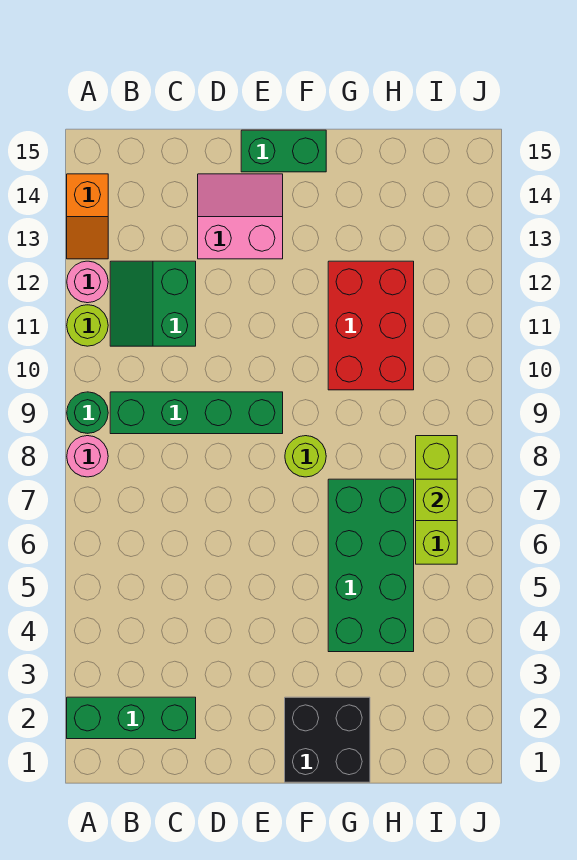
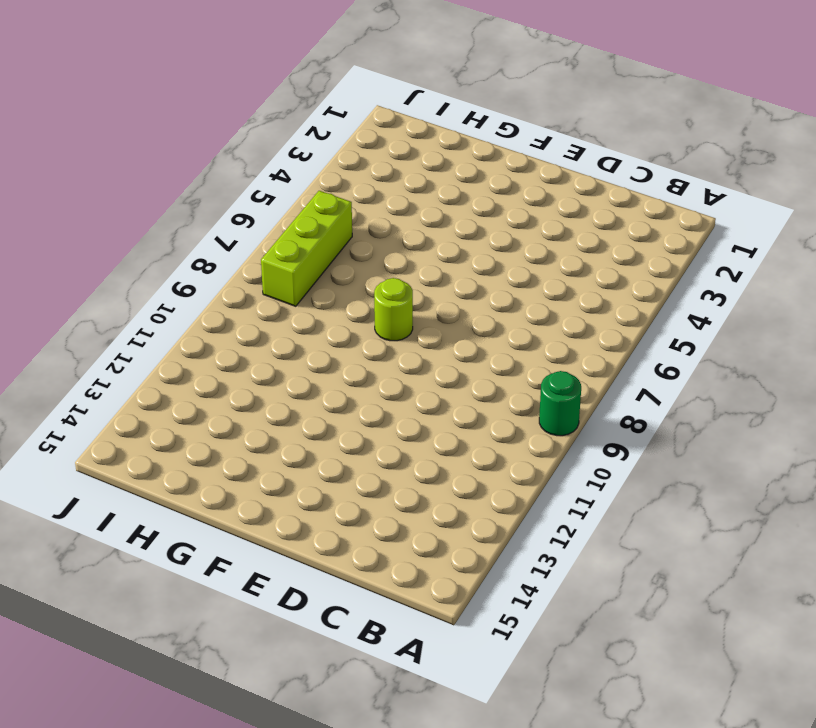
none -> green brick A2:C2 level 1
none -> pink round brick A8 level 1
none -> lime round brick A11 level 1

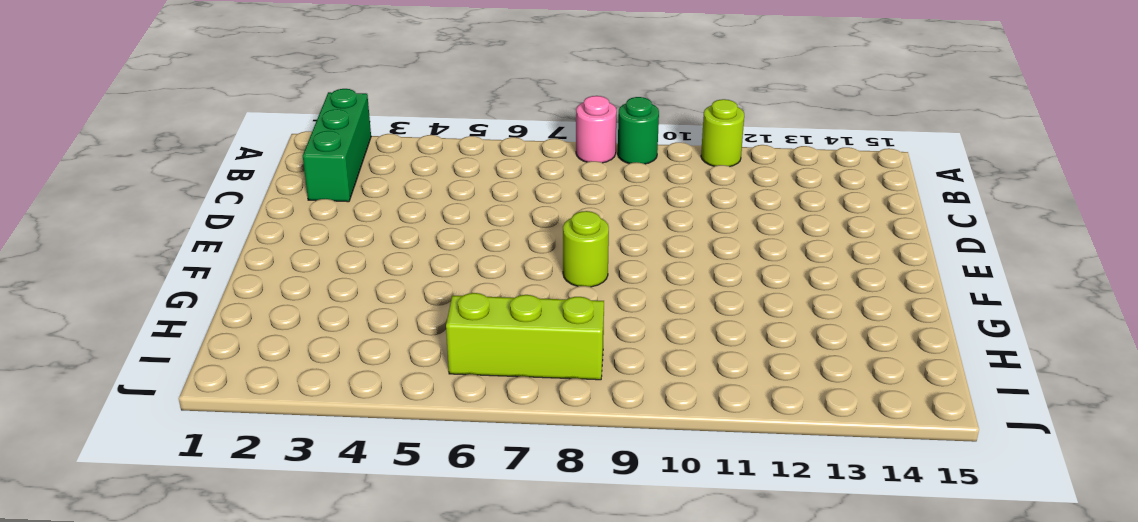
none -> pink round brick A12 level 1
none -> orange slope A13:A14 level 1 top 14
none -> green brick B9:E9 level 1

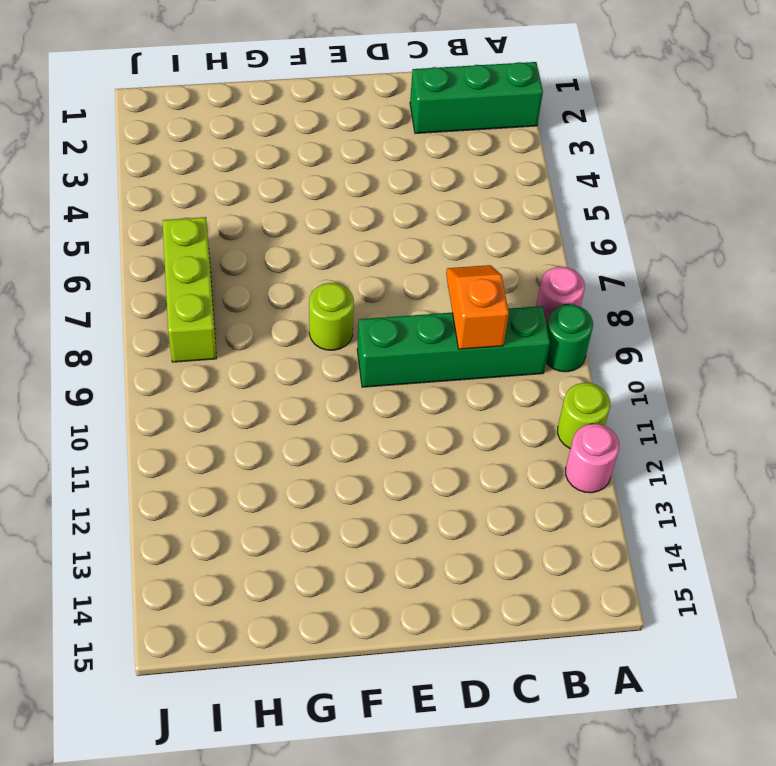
orange slope C8:C9 level 2 top 9 -> orange slope A13:A14 level 1 top 14
none -> green slope B11:C12 level 1 top C
none -> pink slope D13:E14 level 1 top 13
none -> green brick E15:F15 level 1

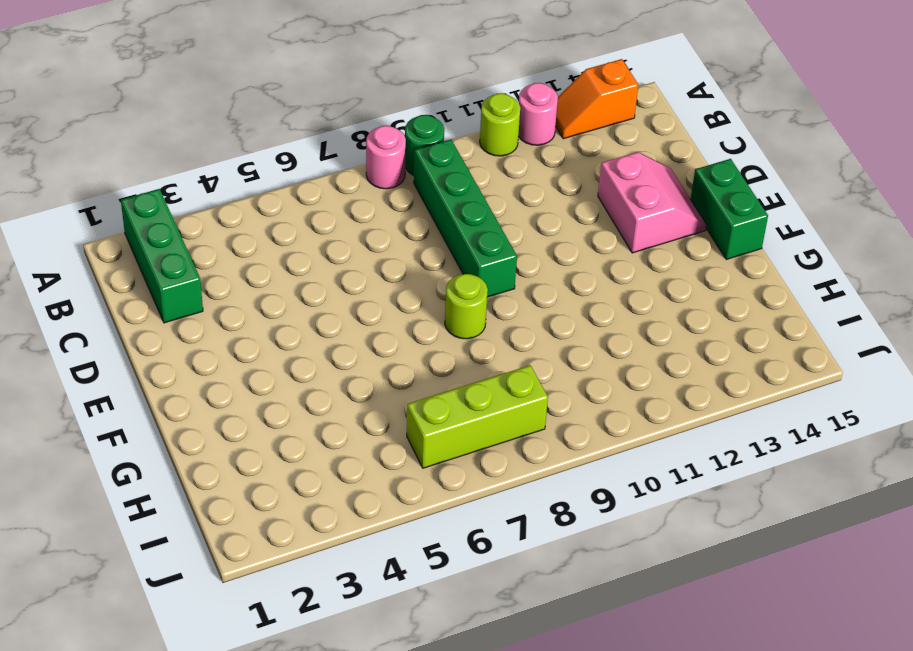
none -> green slope B11:C12 level 1 top C
none -> black brick F1:G2 level 1
none -> green brick G4:H7 level 1

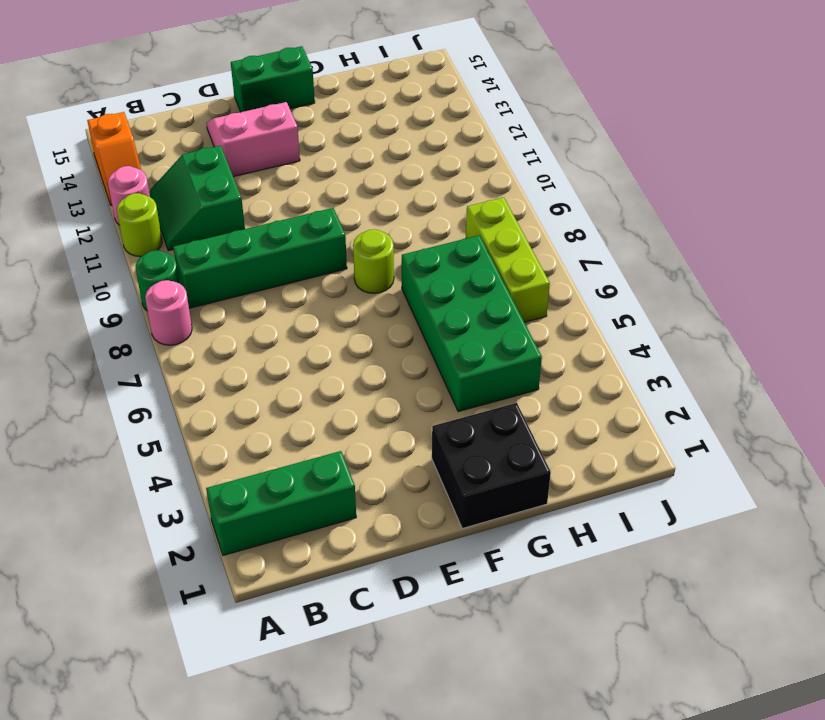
none -> red brick G10:H12 level 1
none -> lime brick I7 level 2

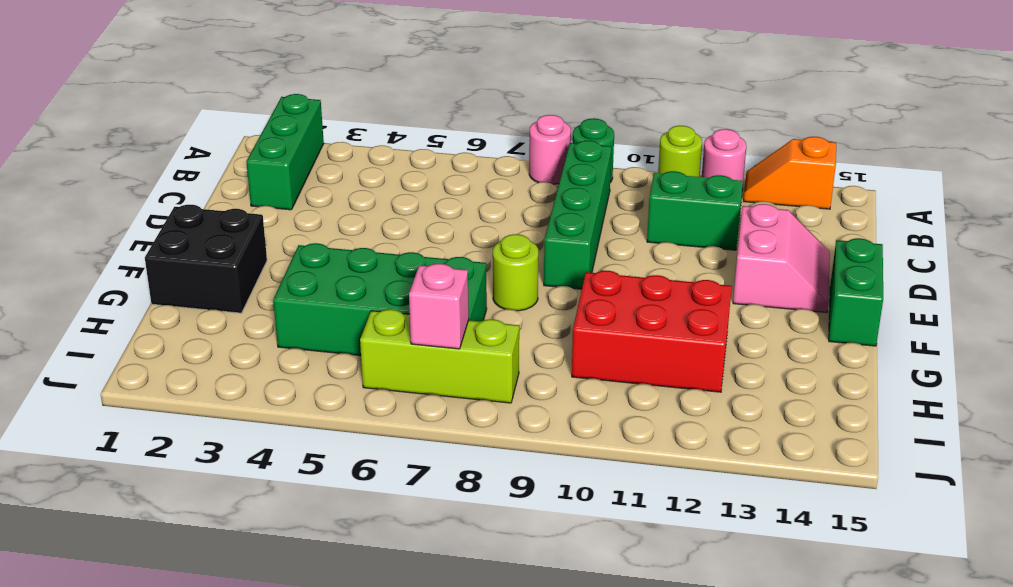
pink brick I7 level 2 -> lime brick I7 level 2

